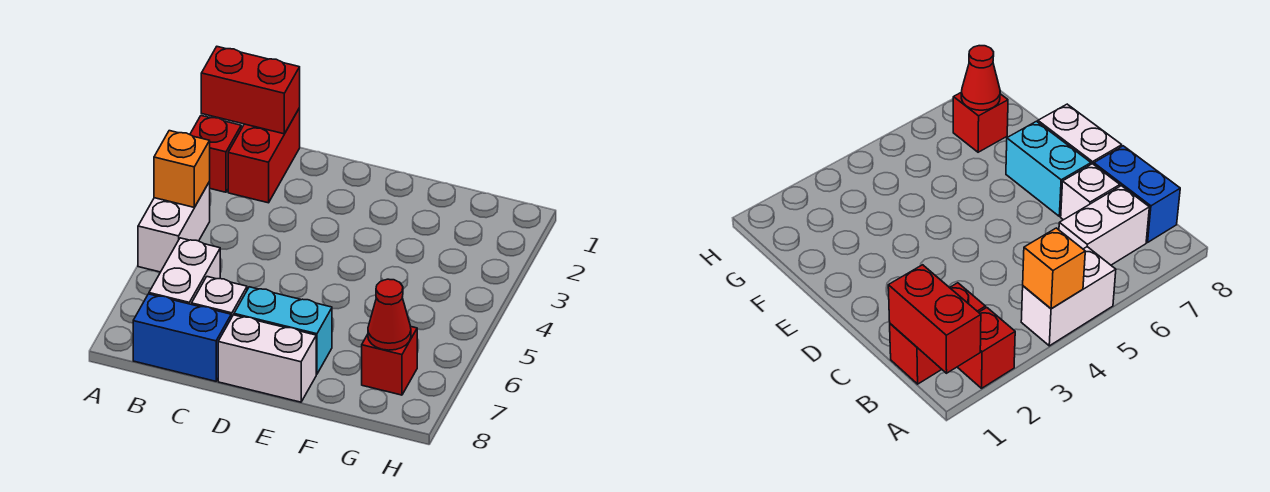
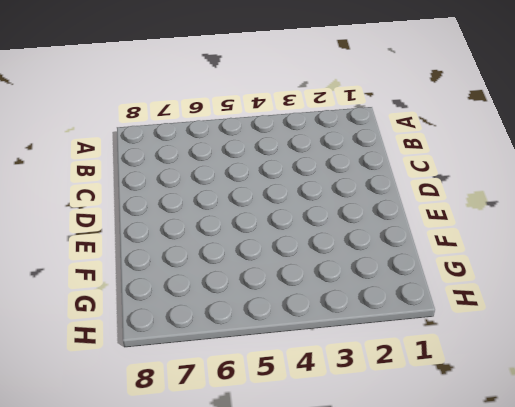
none -> red brick A2 level 1
none -> white brick A4:A5 level 1
none -> red brick B1:B2 level 1

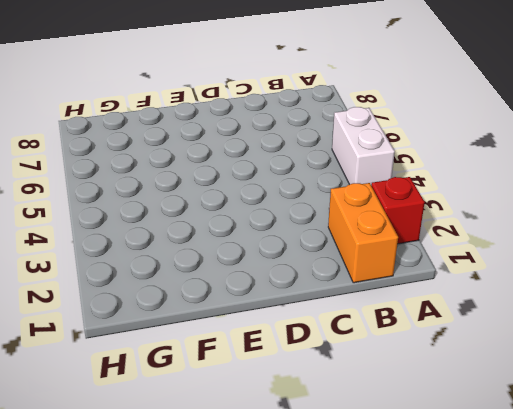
orange brick B1:B2 level 1 -> red brick B1:B2 level 1
none -> white brick B6:B7 level 1
none -> blue brick B8:C8 level 1
none -> white brick C7 level 1

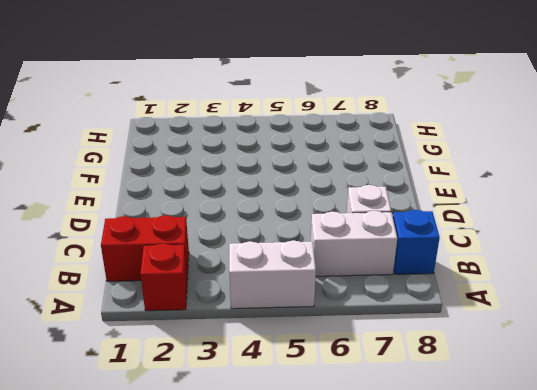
blue brick B8 level 1 -> blue brick B8:C8 level 1
none -> cyan brick D7:E7 level 1
none -> white brick D8:E8 level 1
none -> red brick G7 level 1

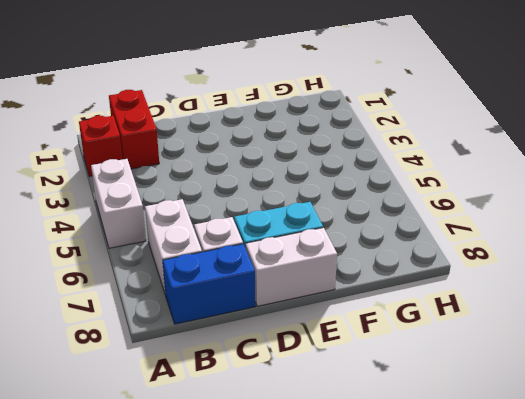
none -> red brick G7 level 1
none -> red brick A1:B1 level 2
none -> orange brick A4 level 2

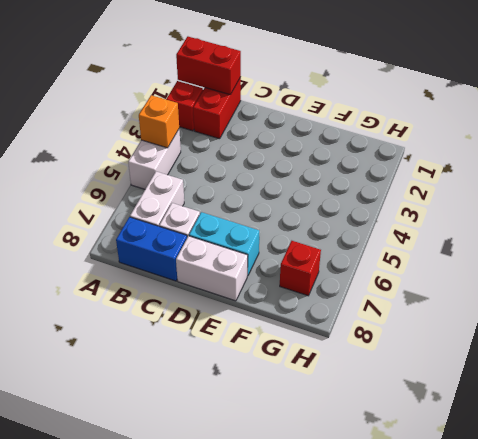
none -> red cone G7 level 2

